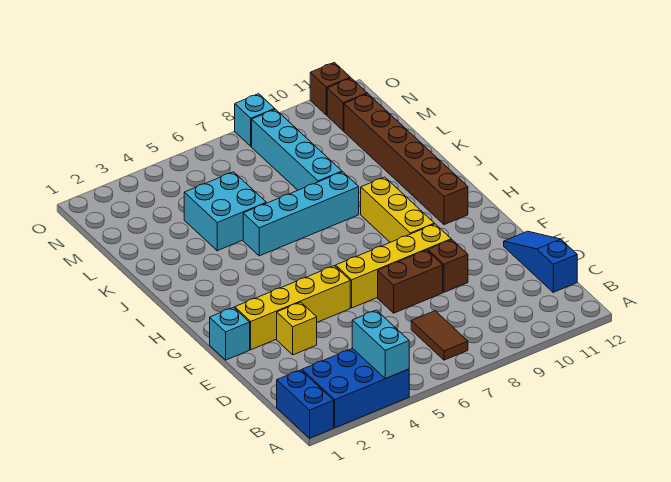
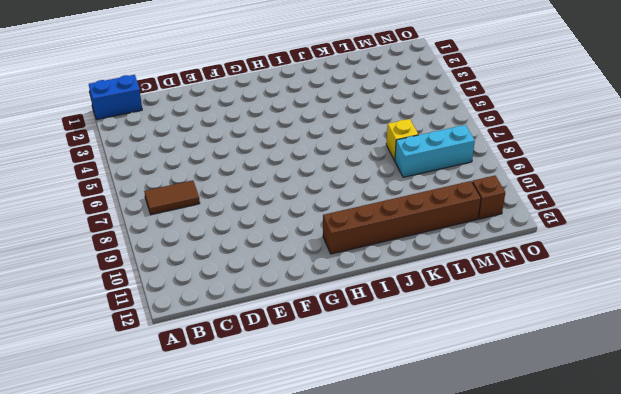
yellow brick L7 level 1 -> yellow brick E3 level 1
cyan brick L8:N8 level 1 -> cyan brick K8:N8 level 1
none -> blue brick A2:B4 level 1
none -> blue slope C12:E12 level 1 top C
none -> brown brick E7:E8 level 1

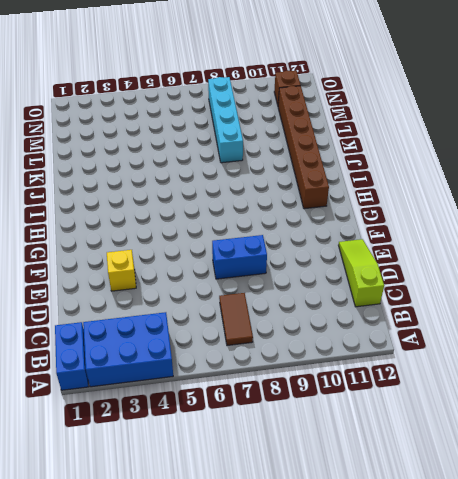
lime slope C12:E12 level 1 top C -> blue slope C12:E12 level 1 top C
blue brick E7:E8 level 1 -> brown brick E7:E8 level 1
none -> brown brick E9 level 1
none -> cyan brick F1 level 1
none -> yellow brick F2:F5 level 1

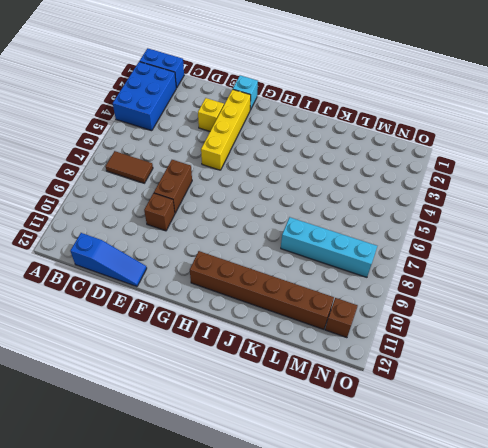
none -> yellow brick F6:F9 level 1
none -> yellow brick G9:I9 level 1
none -> cyan brick J5:J8 level 1

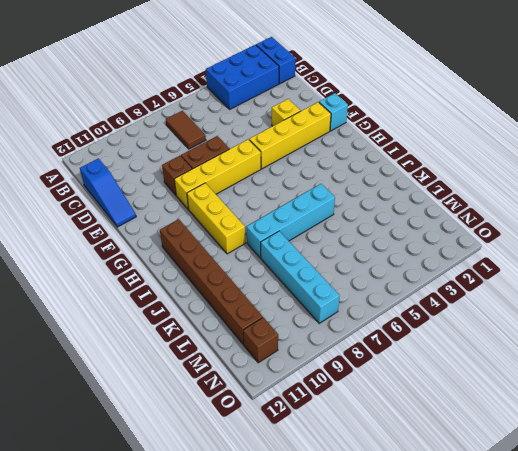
none -> cyan brick K4:L5 level 1
none -> cyan brick O8 level 1
none -> brown brick O11 level 1

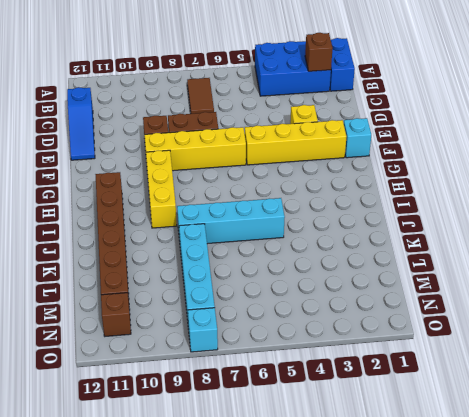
brown brick B2 level 2 -> brown brick O11 level 1
none -> cyan brick K4:L5 level 1
none -> cyan brick A4:B4 level 2

